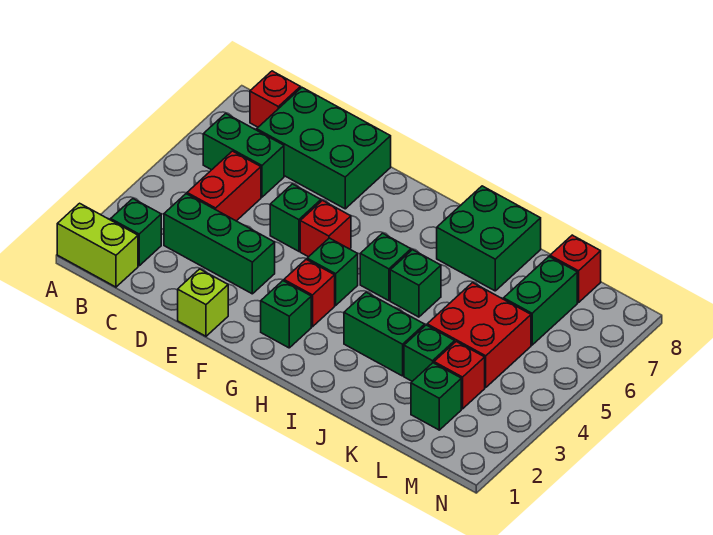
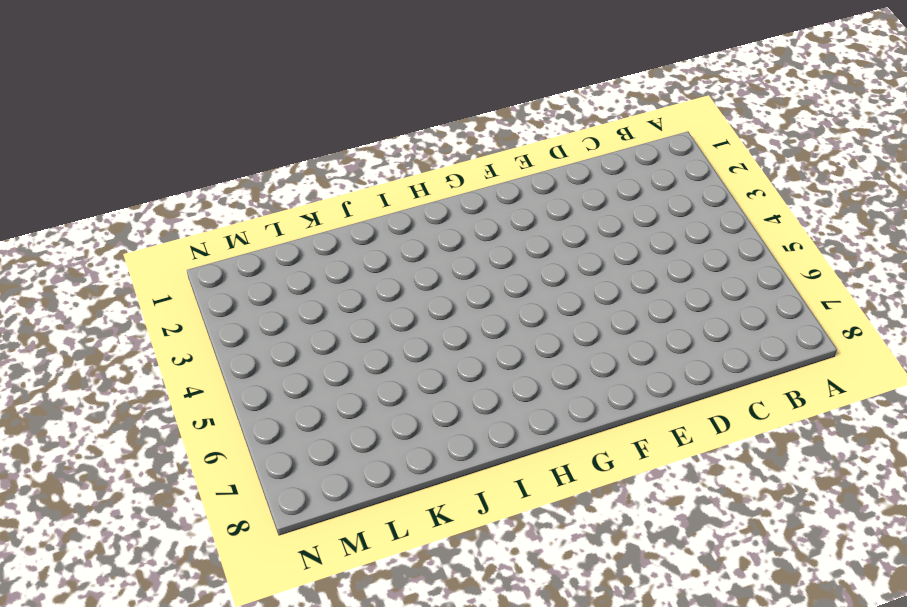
none -> lime brick A1:B1 level 1
none -> green brick B2 level 1
none -> green brick B6:C6 level 1

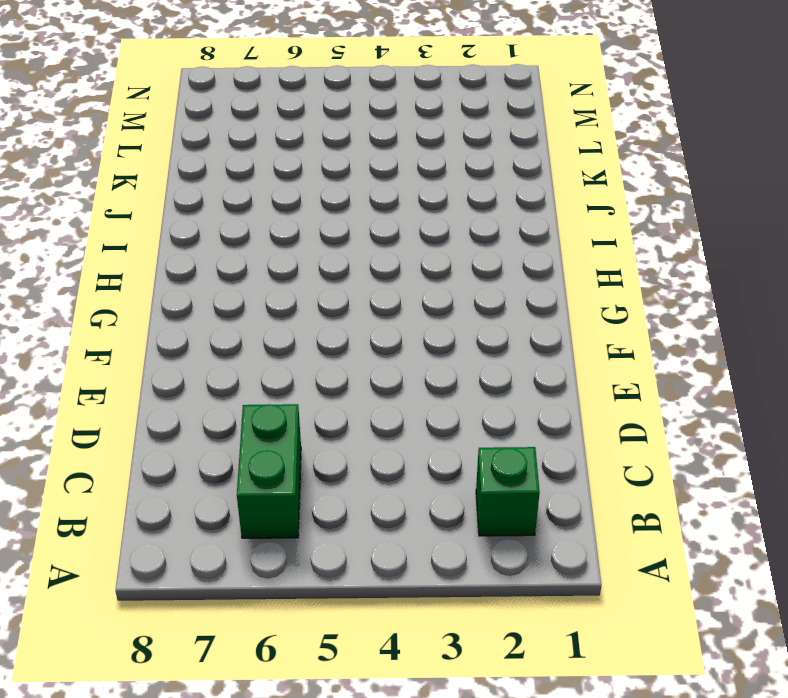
none -> lime brick A1:B1 level 1
none -> red brick B8 level 1
none -> green brick C3:E3 level 1

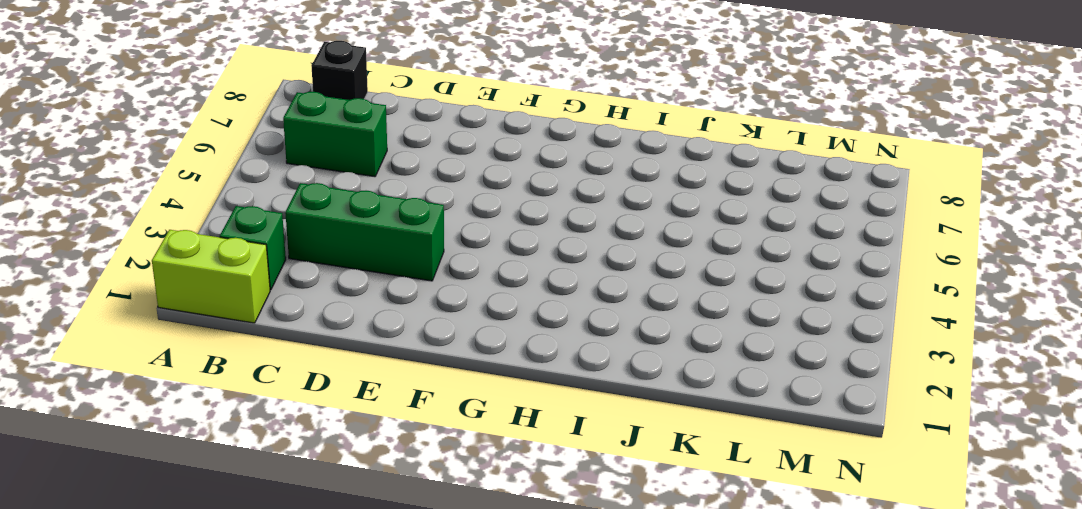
black brick B8 level 1 -> red brick B8 level 1
none -> red brick C4:C5 level 1
none -> green brick C7:E8 level 1
none -> lime brick E1 level 1

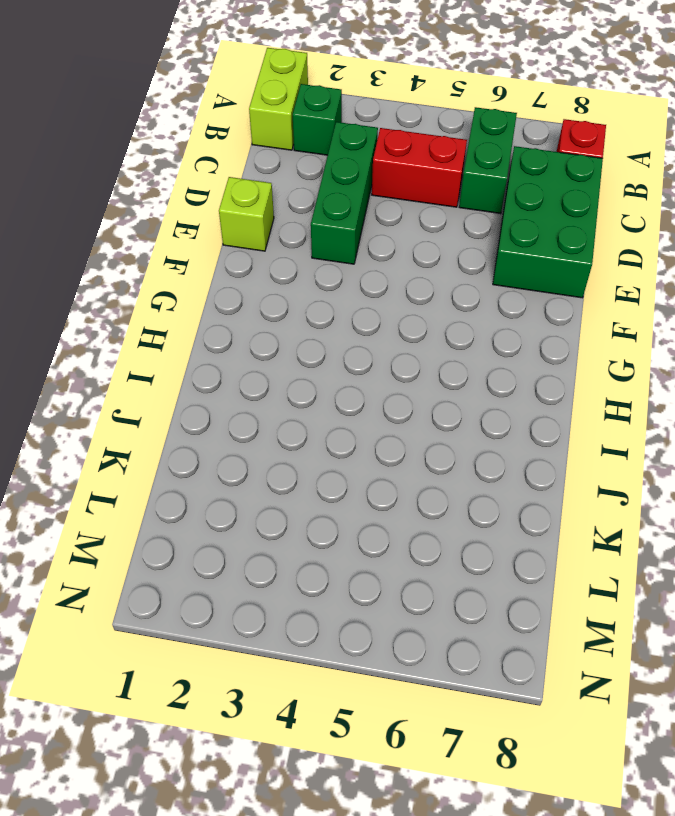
none -> green brick E5 level 1
none -> red brick F5 level 1
none -> green brick G2 level 1

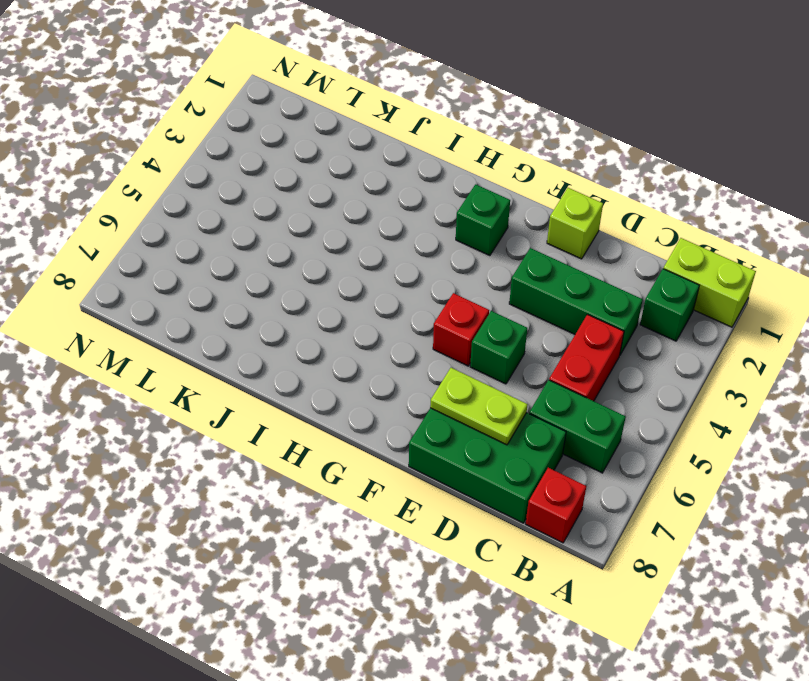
lime plate D7:E7 level 2 -> none
none -> red brick G3 level 1
none -> green brick G4 level 1
none -> green brick H5 level 1

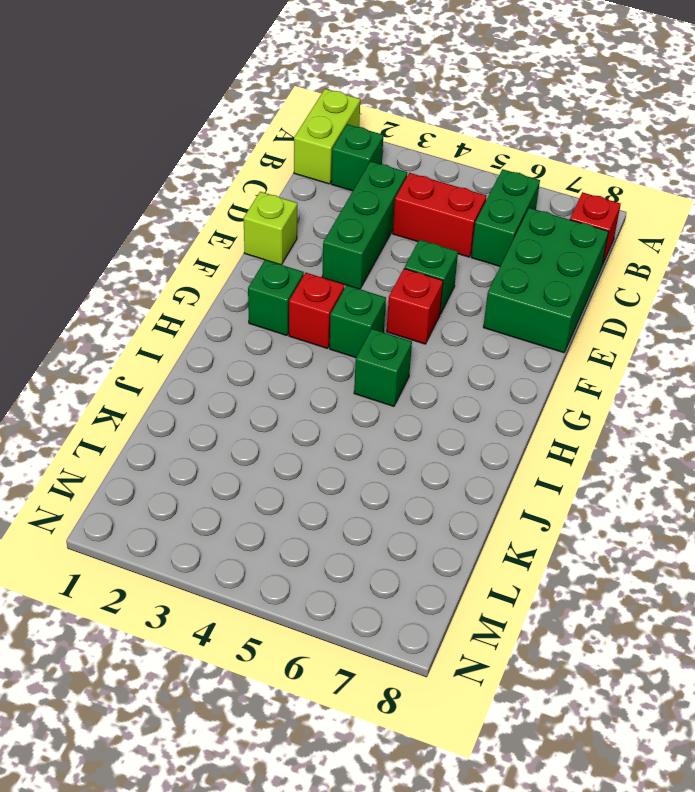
none -> green brick I3:J3 level 1
none -> green brick I5 level 1
none -> green brick I7:J8 level 1

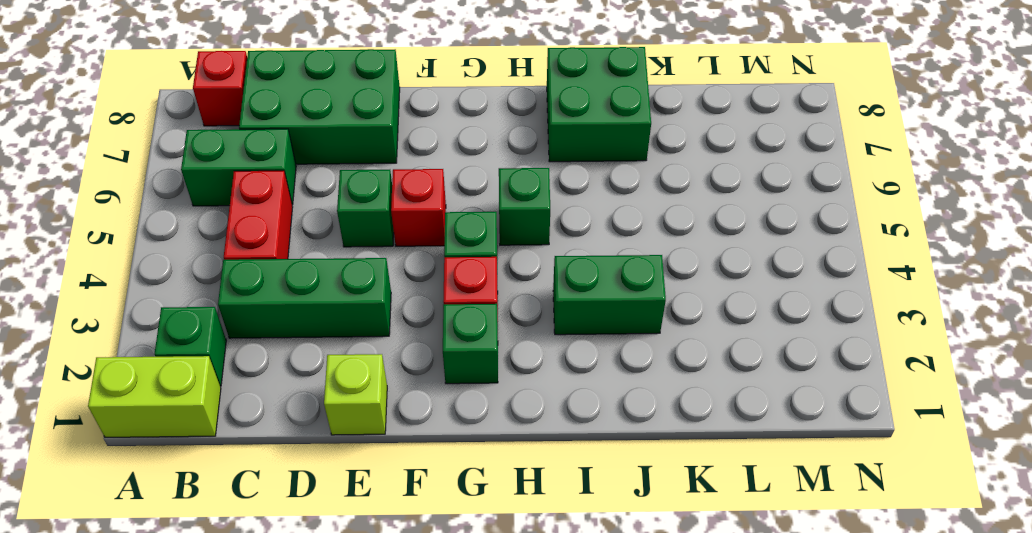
none -> green brick I5 level 1
none -> green brick K3 level 1
none -> red brick K4:L5 level 1

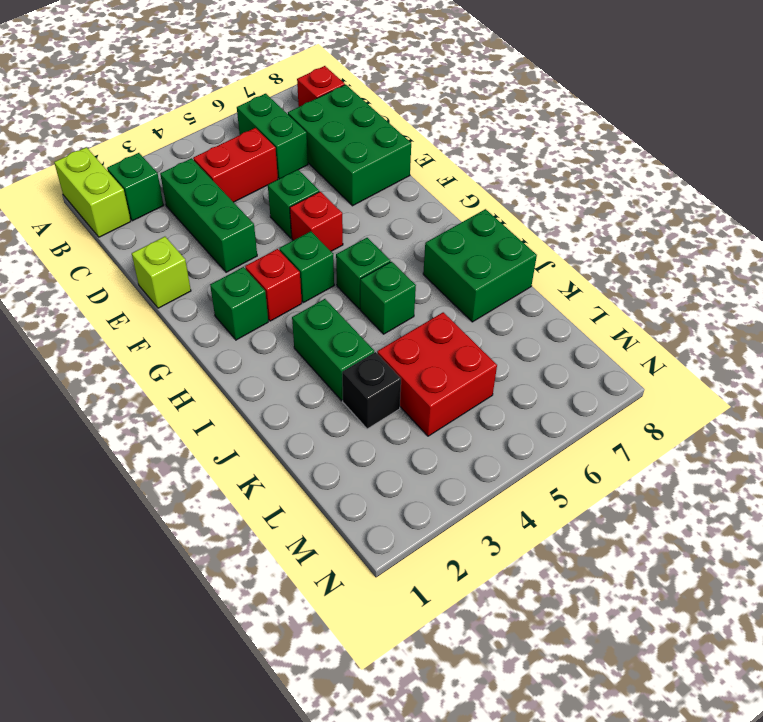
black brick K3 level 1 -> green brick K3 level 1
none -> green brick L2 level 1
none -> red brick L3 level 1
none -> green brick L6:L7 level 1

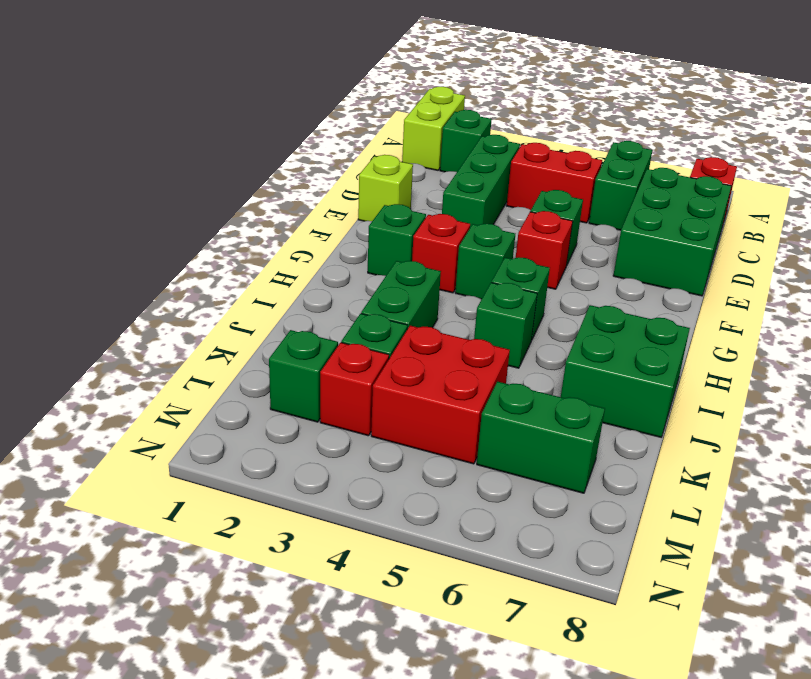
none -> red brick L8 level 1

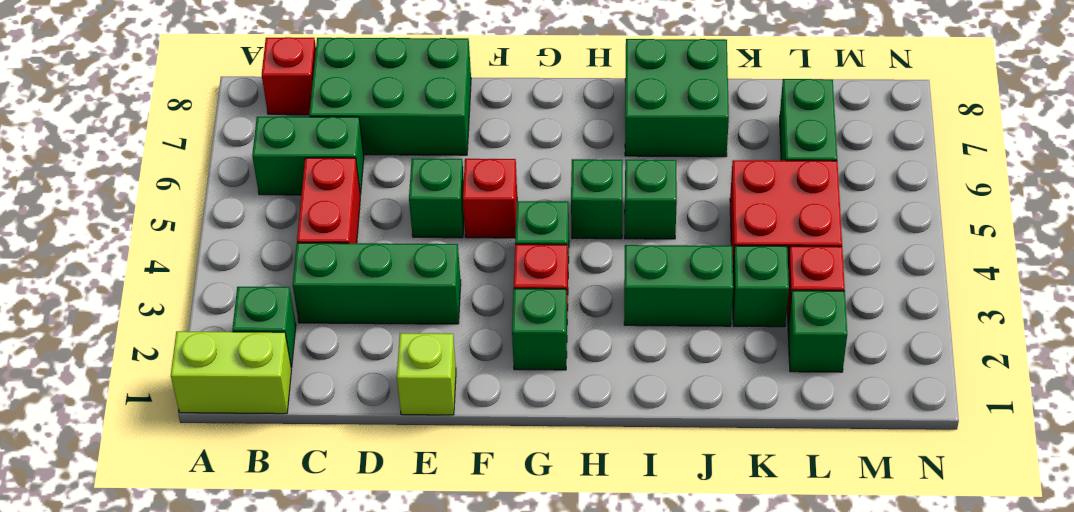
none -> red brick L8 level 1

